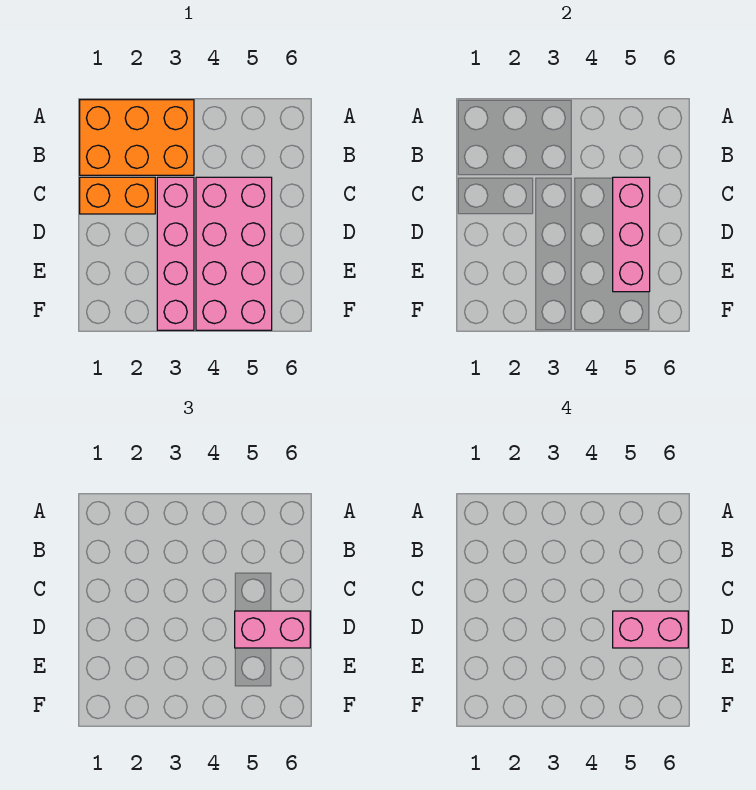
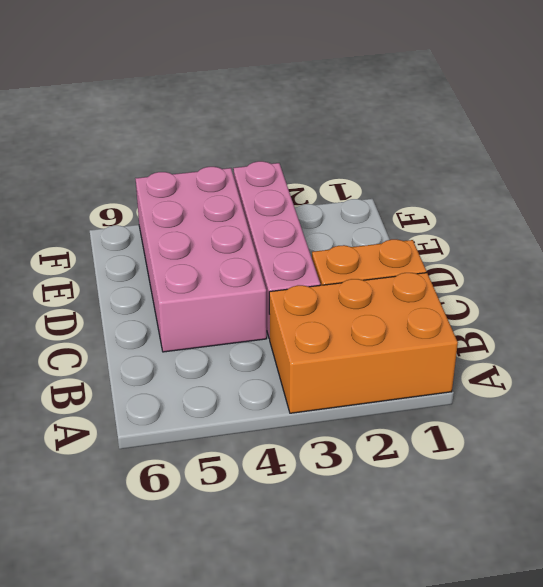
none -> pink brick C5:E5 level 2
none -> pink brick D5:D6 level 3

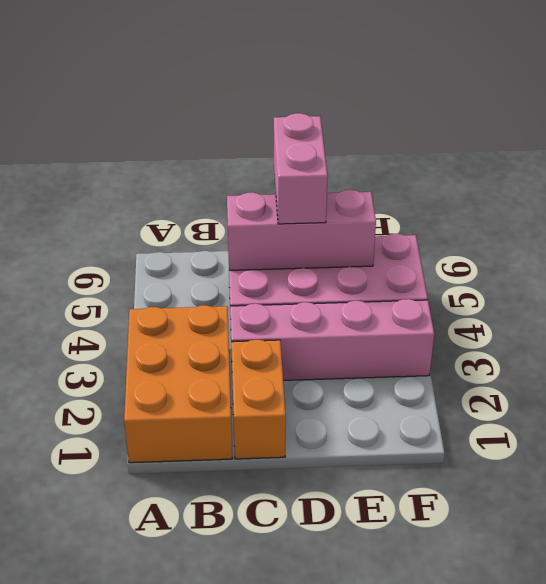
none -> pink brick D5:D6 level 4

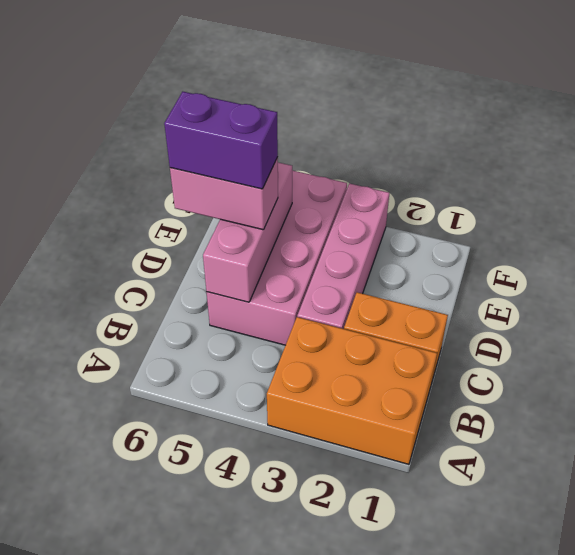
purple brick D5:D6 level 4 -> pink brick D5:D6 level 4

